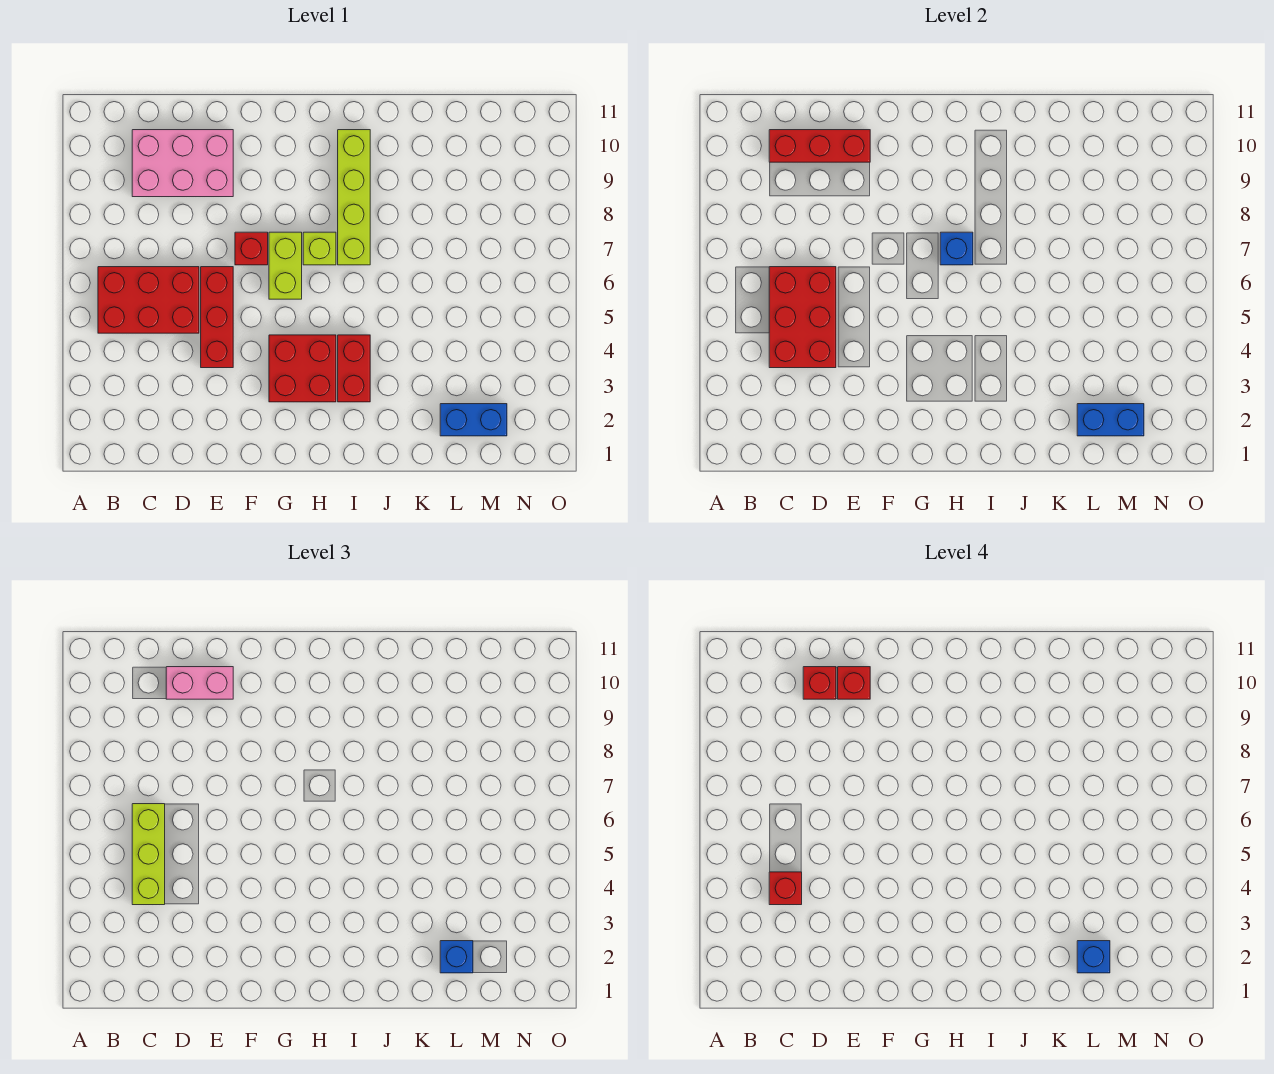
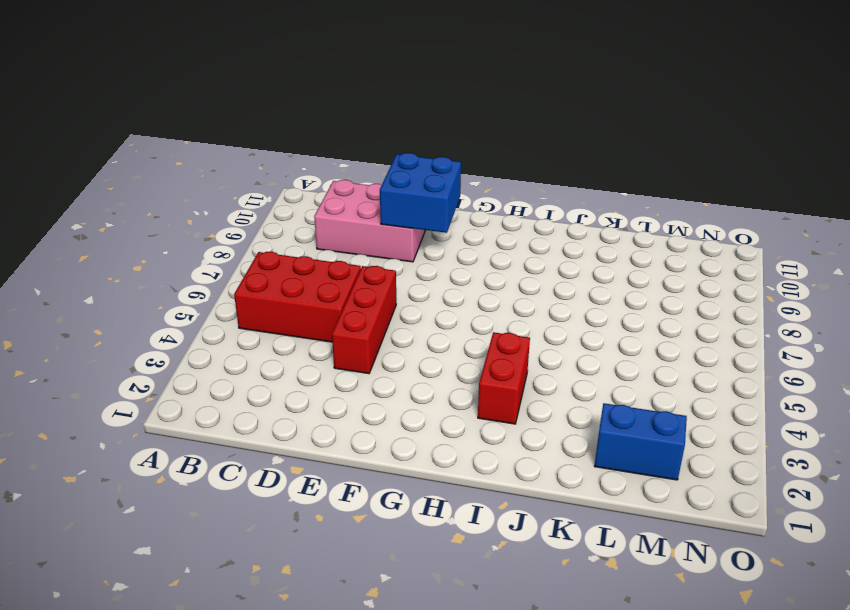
blue brick E9:F10 level 2 -> red brick C10:E10 level 2
none -> red brick F7 level 1
none -> red brick G3:H4 level 1
none -> lime brick G6:G7 level 1

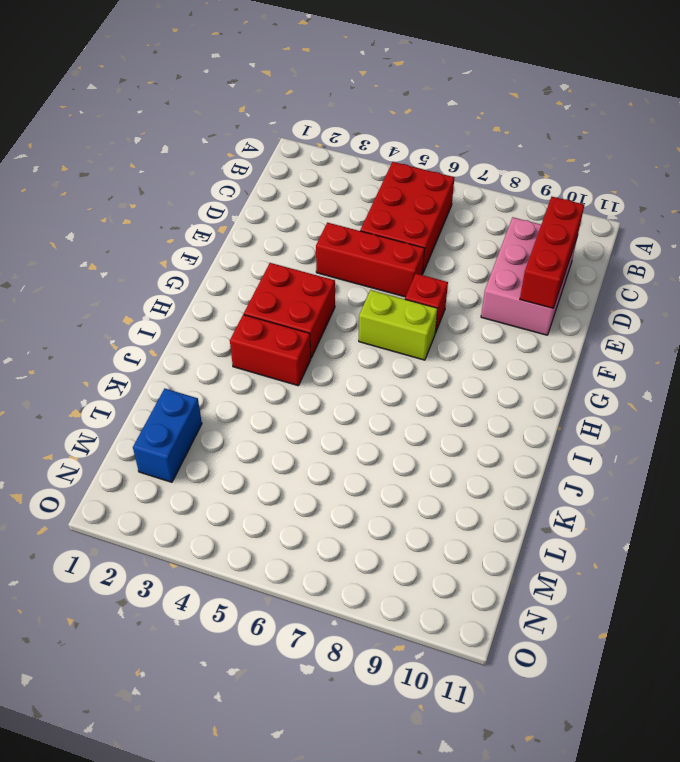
none -> lime brick H7 level 1
none -> lime brick I7:I10 level 1
none -> red brick C4:D6 level 2

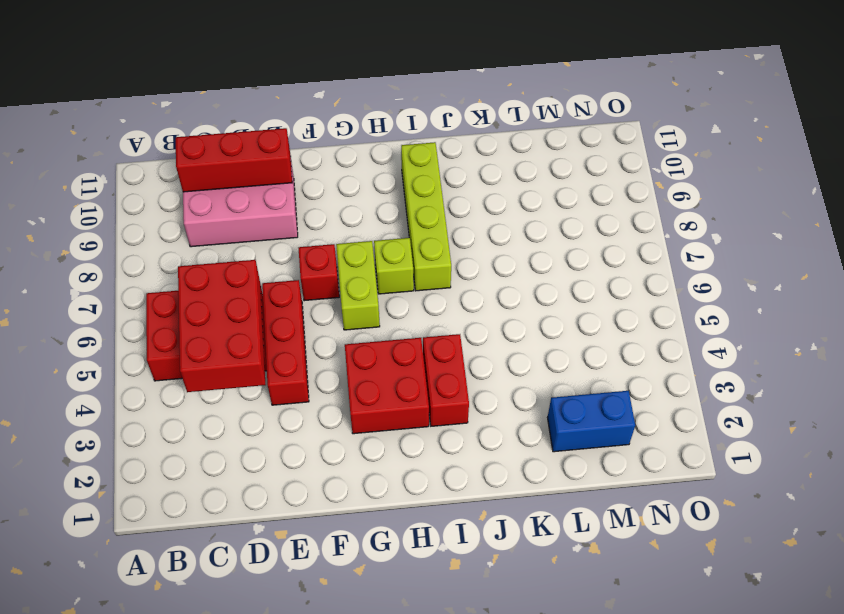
none -> blue brick H7 level 2
none -> blue brick L2:M2 level 2
none -> lime brick C4:C6 level 3

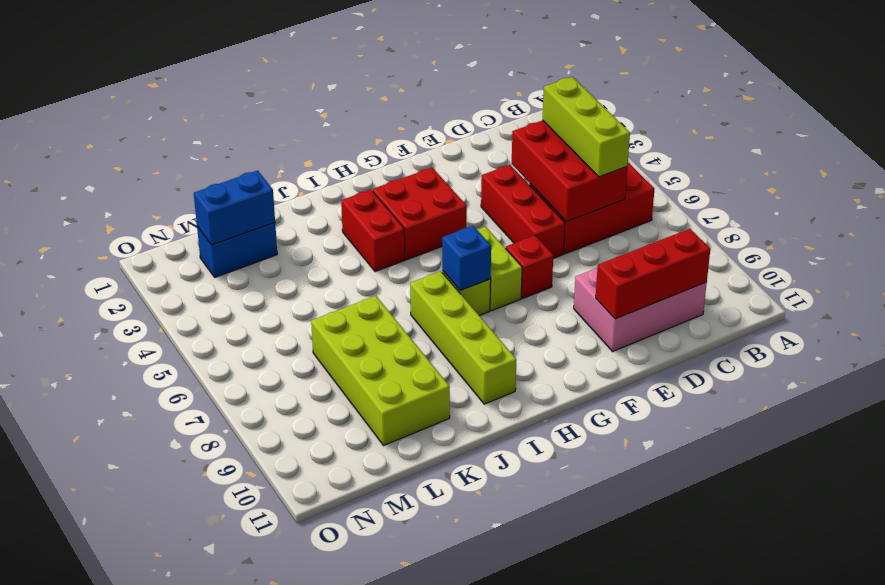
lime brick K7:L10 level 1 -> none
none -> pink brick D10:E10 level 3
none -> blue brick L2 level 3
none -> red brick C4 level 4

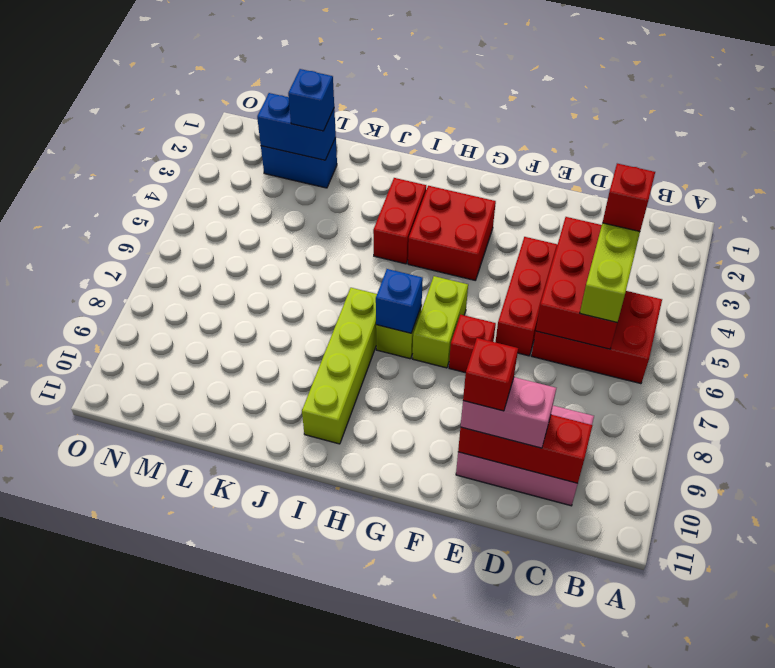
none -> red brick D10 level 4
none -> blue brick L2 level 4

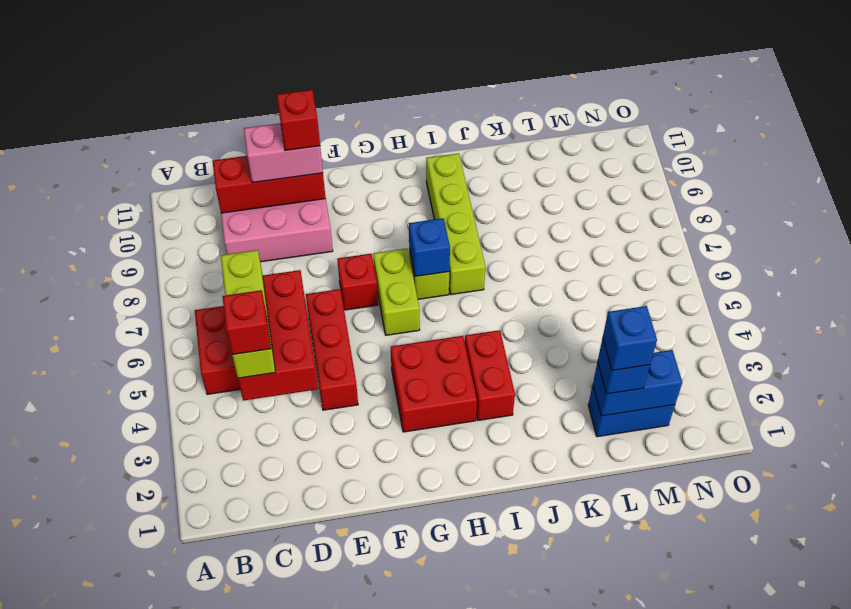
none -> red brick D10 level 4

